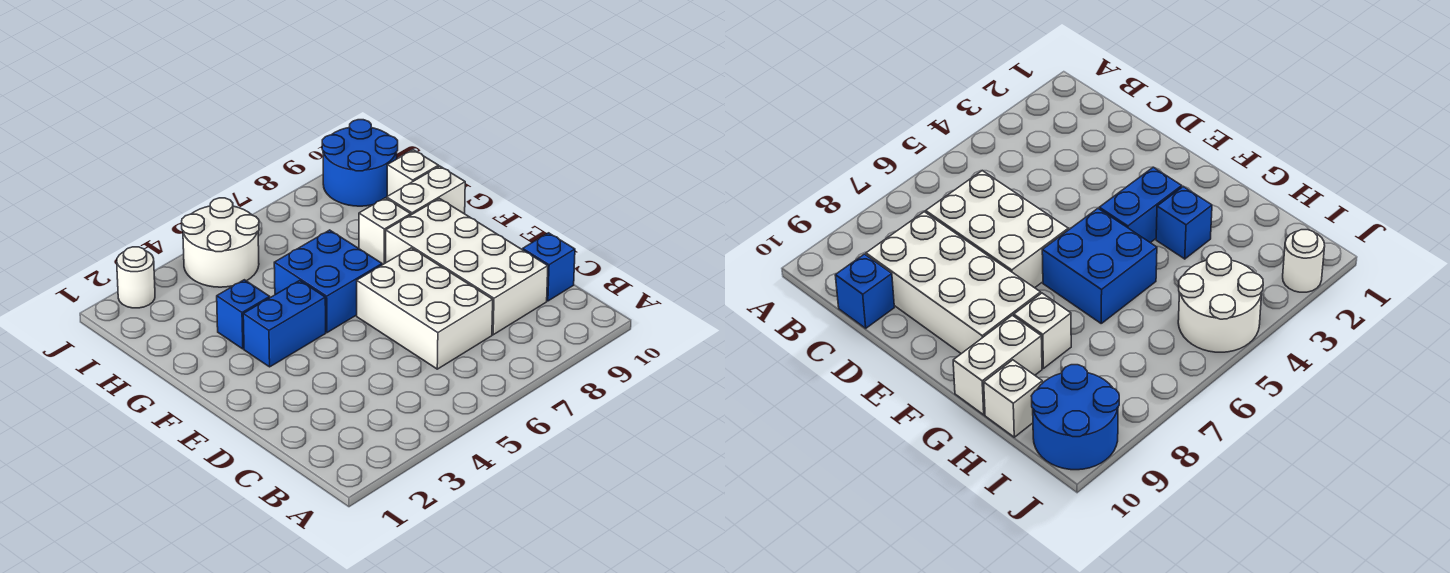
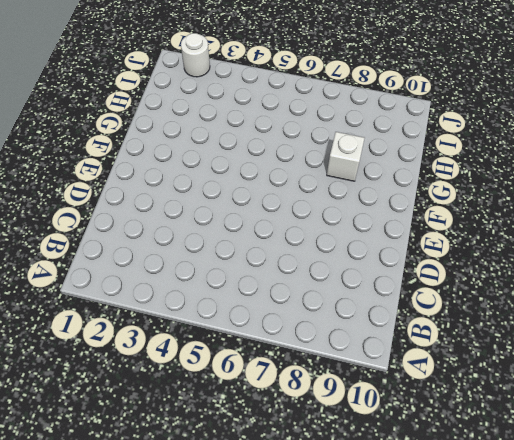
none -> white brick C6:E7 level 1
none -> white brick C8:F9 level 1
none -> blue brick C10 level 1

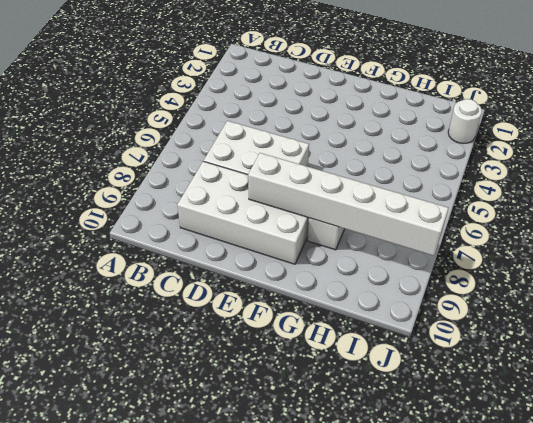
white brick E8:J8 level 2 -> none
none -> blue brick C10 level 1
none -> blue brick F3:F4 level 1
none -> blue brick F5:G6 level 1

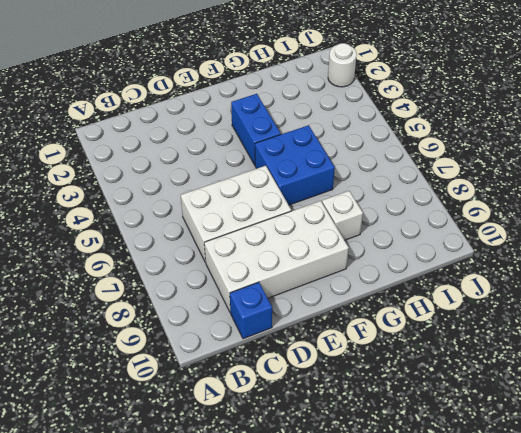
none -> blue brick G3 level 1
none -> white brick G9:G10 level 1
none -> white brick H10 level 1

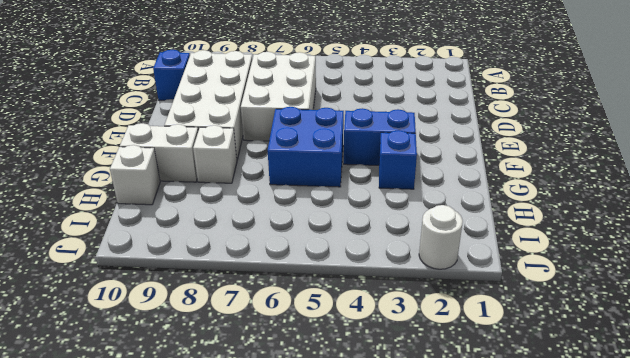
none -> white round brick I4:J5 level 1
none -> blue round brick I9:J10 level 1

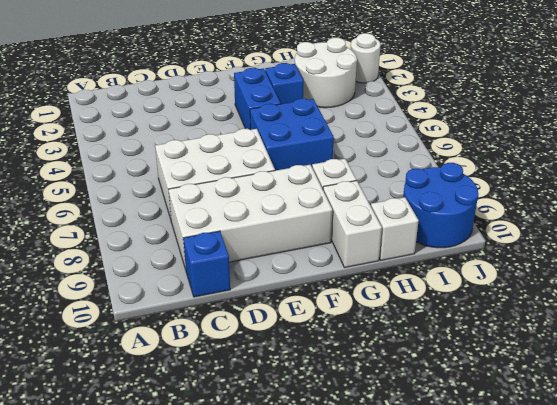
white round brick H2:I3 level 1 -> white round brick I4:J5 level 1

